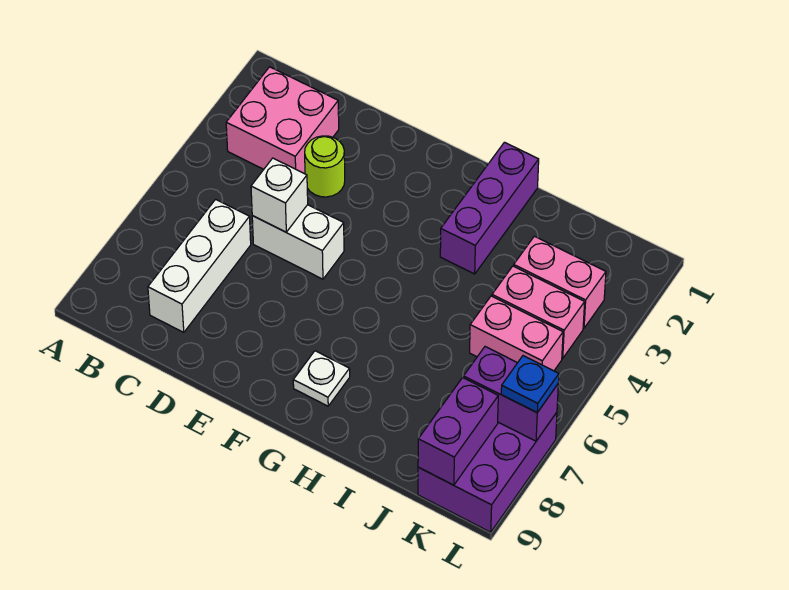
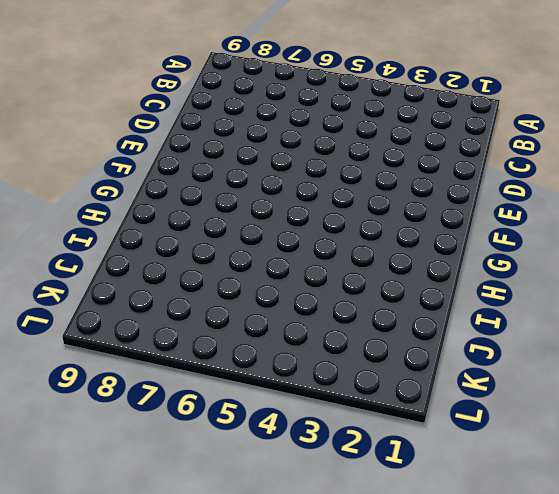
none -> pink brick B2:C3 level 1
none -> white brick C6:C8 level 1
none -> lime round brick D3 level 1

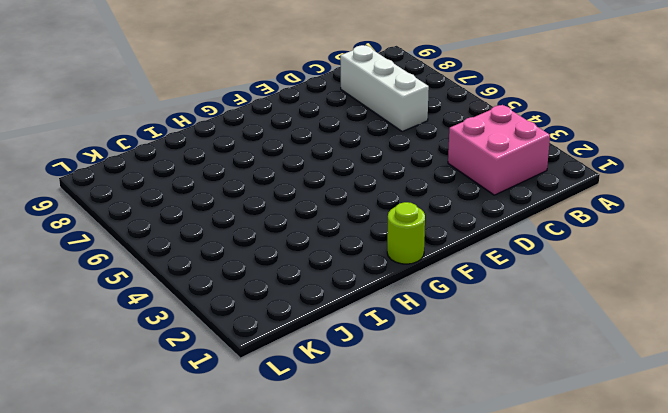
lime round brick G1 level 1 -> lime round brick D3 level 1
none -> white brick D5:E5 level 1
none -> white plate G8 level 1
none -> purple brick H1:H3 level 1

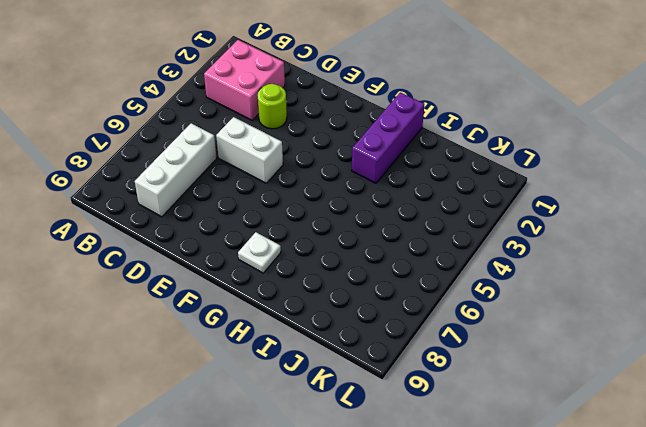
none -> pink brick J3:K3 level 1
none -> pink brick J4:K4 level 1
none -> pink brick J5:K5 level 1

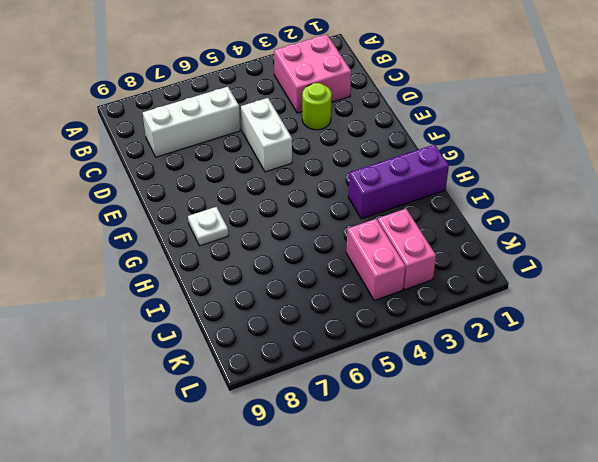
none -> pink brick J5:K5 level 1
none -> purple brick K7:L9 level 1
none -> white brick D5 level 2

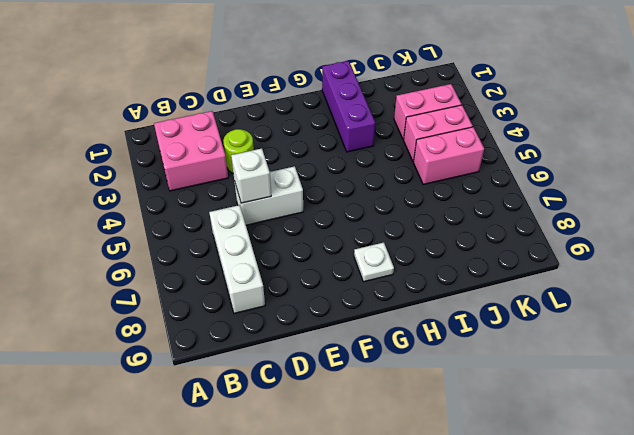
none -> purple brick K7:L9 level 1
none -> purple brick K7:L7 level 2
none -> purple brick K8:K9 level 2

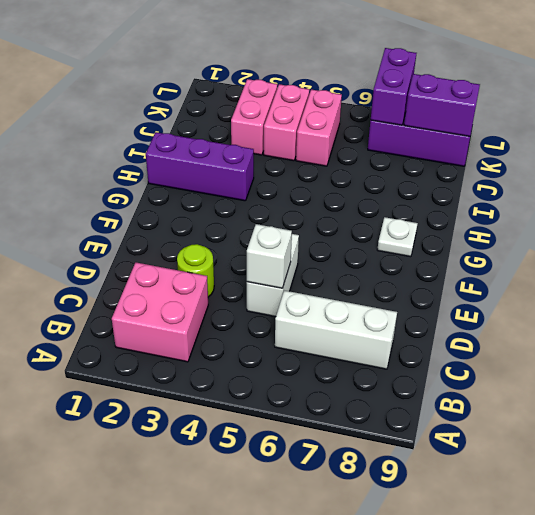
none -> blue plate L7 level 3

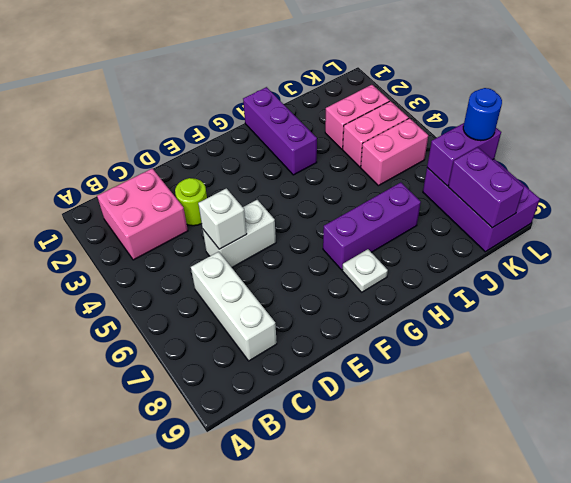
purple brick G7:I7 level 1 -> none
blue round brick L7 level 3 -> blue plate L7 level 3

